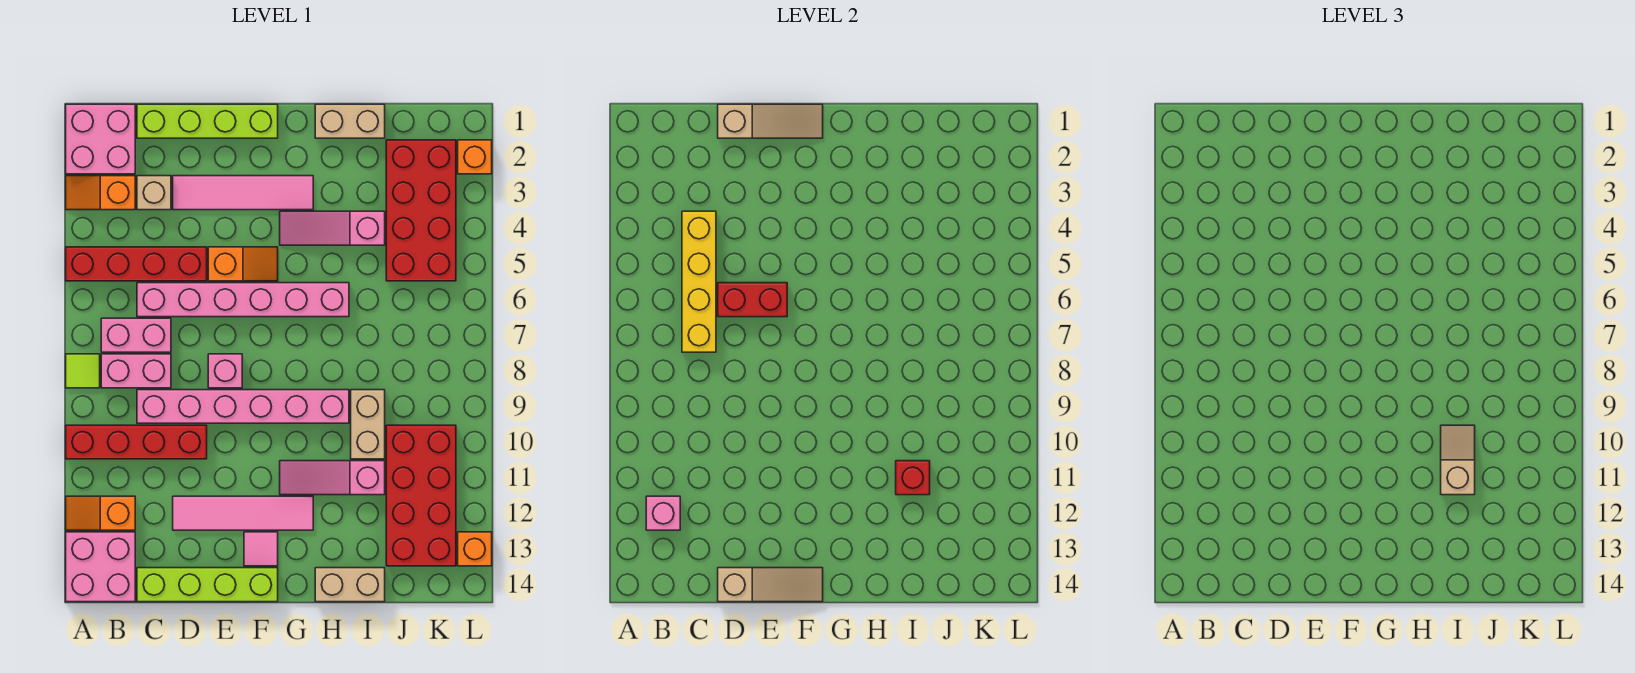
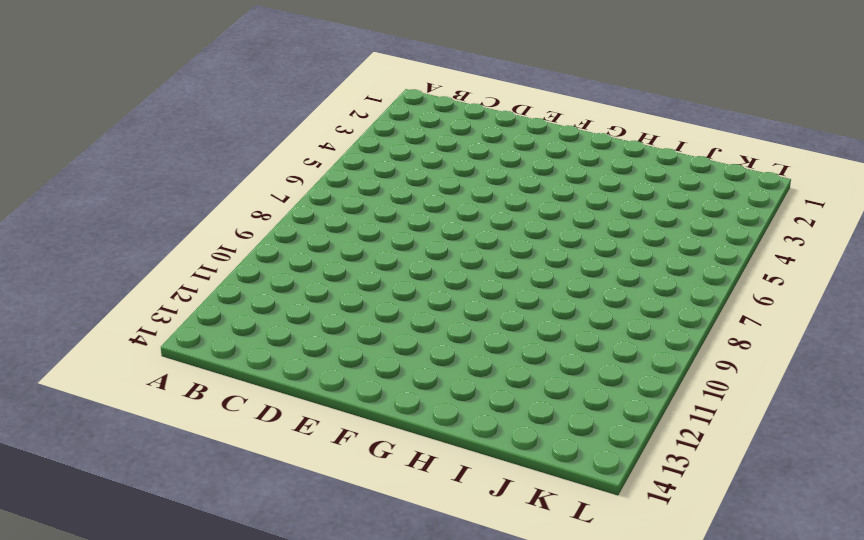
none -> pink brick A1:B2 level 1
none -> orange slope A3:B3 level 1 top B
none -> red brick A5:D5 level 1
none -> lime tile A8 level 1

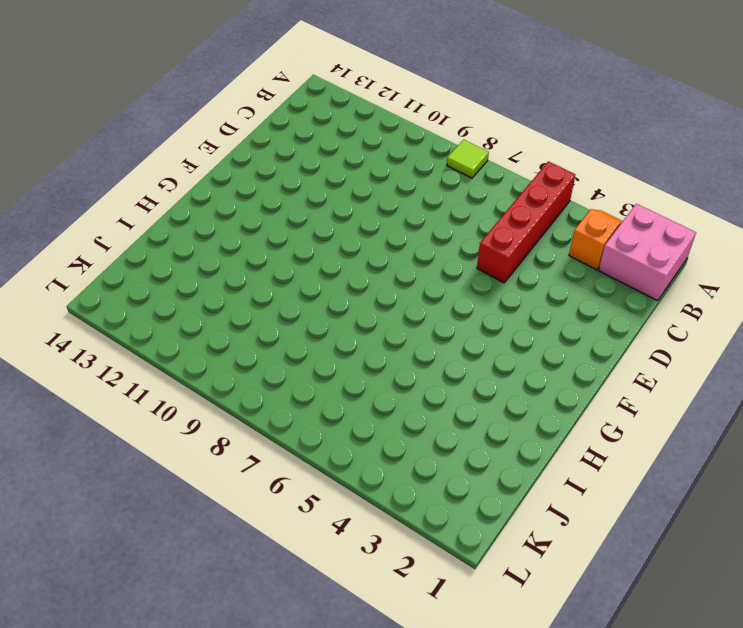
none -> red brick A10:D10 level 1
none -> orange slope A12:B12 level 1 top B
none -> pink brick A13:B14 level 1
none -> pink brick B7:C7 level 1

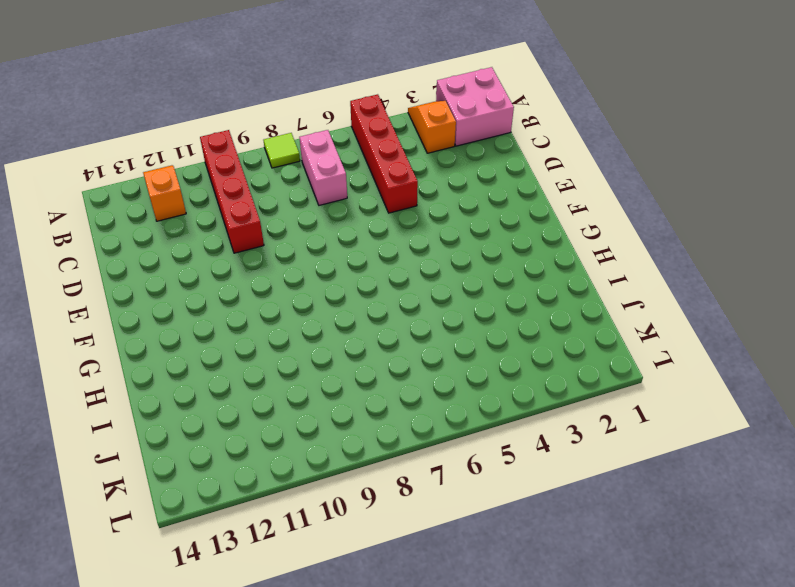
none -> pink brick A13:B14 level 1
none -> pink brick B8:C8 level 1
none -> lime brick C1:F1 level 1
none -> tan brick C3 level 1

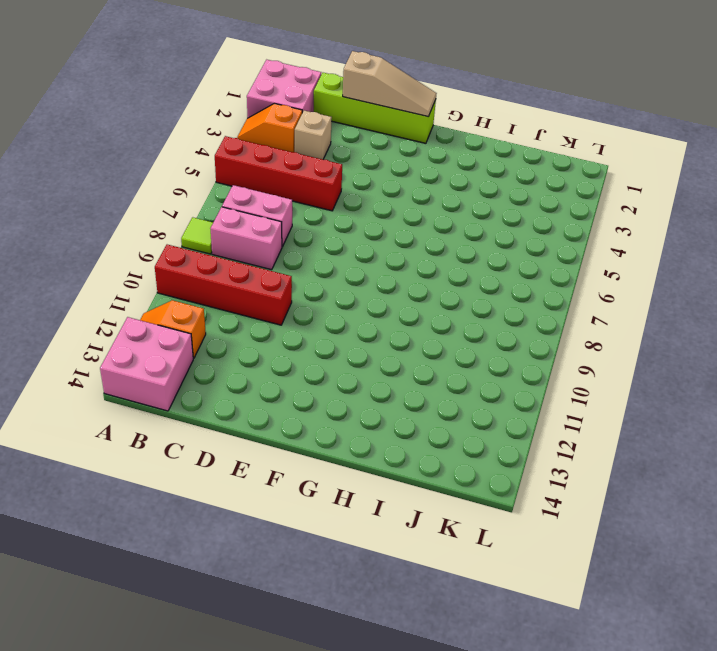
none -> pink brick C6:H6 level 1
none -> pink brick C9:H9 level 1
none -> lime brick C14:F14 level 1
none -> pink tile D3:G3 level 1

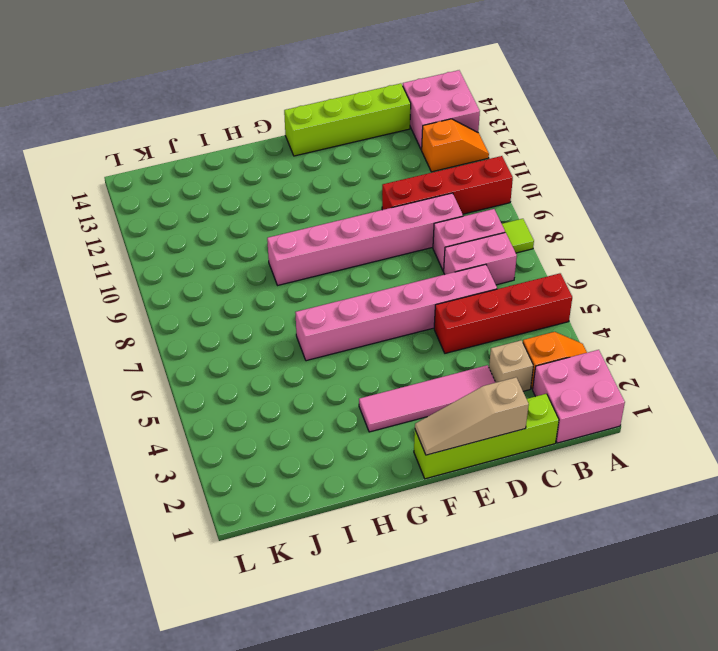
none -> pink tile D12:G12 level 1
none -> orange slope E5:F5 level 1 top E
none -> pink brick E8 level 1
none -> pink tile F13 level 1

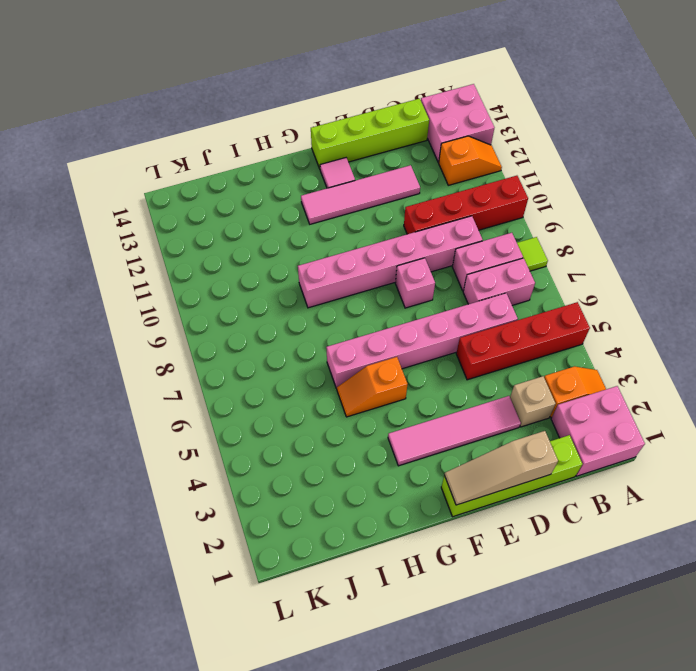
orange slope G5:H5 level 1 top G -> orange slope E5:F5 level 1 top E
none -> pink slope G4:I4 level 1 top I
none -> pink slope G11:I11 level 1 top I
none -> tan brick H1:I1 level 1
none -> tan brick H14:I14 level 1

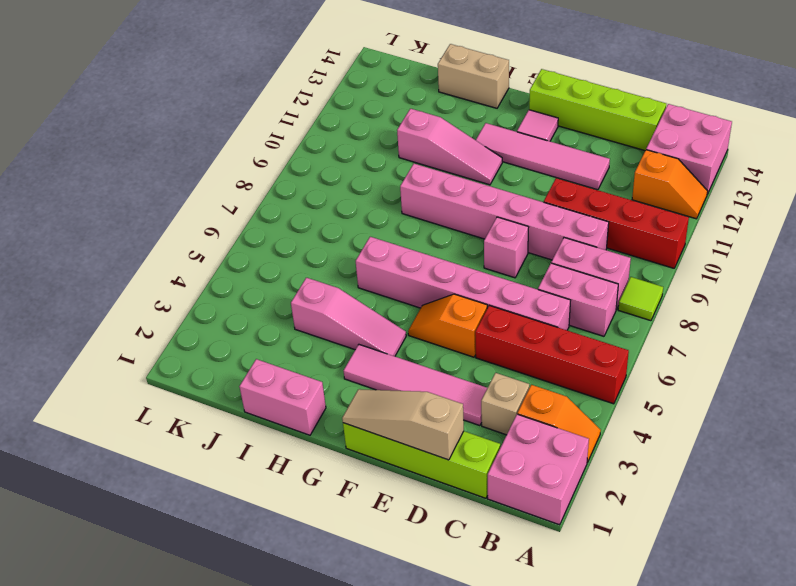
pink brick H1:I1 level 1 -> tan brick H1:I1 level 1
none -> tan brick I9:I10 level 1
none -> red brick J2:K5 level 1
none -> red brick J10:K13 level 1
none -> orange brick L2 level 1

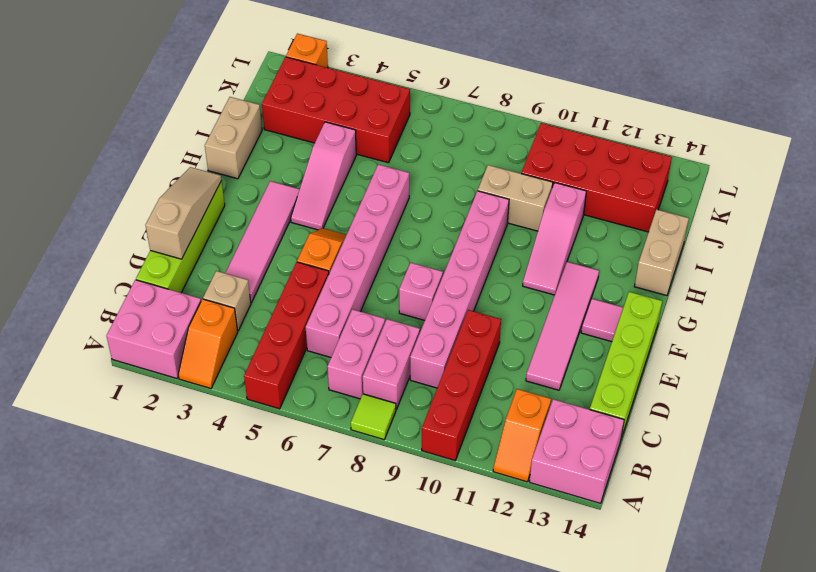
none -> orange brick L13 level 1
none -> pink brick B12 level 2
none -> yellow brick C4:C7 level 2
none -> red brick D6:E6 level 2

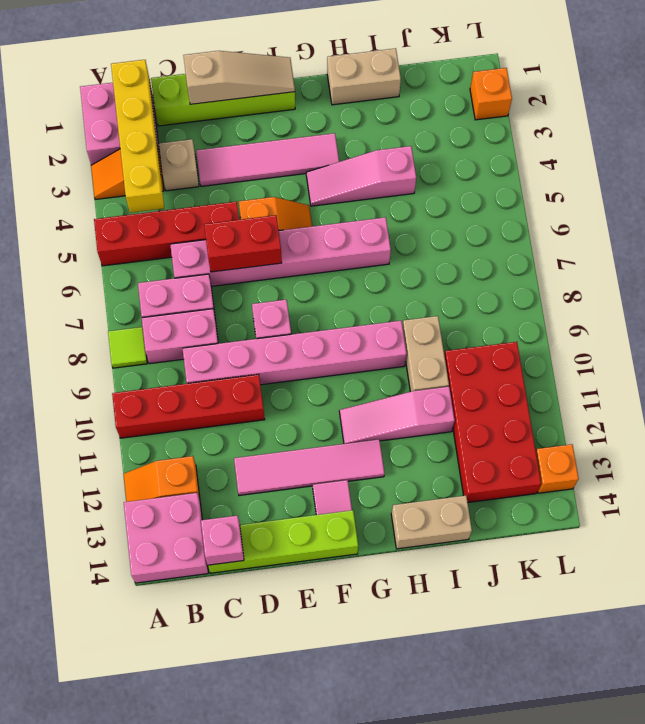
yellow brick B1:B4 level 2 -> yellow brick C4:C7 level 2
pink brick C14 level 2 -> pink brick B12 level 2
none -> red brick J2:K5 level 1
none -> tan slope D14:F14 level 2 top D
none -> red brick I11 level 2
none -> tan slope I10:I11 level 3 top 11

